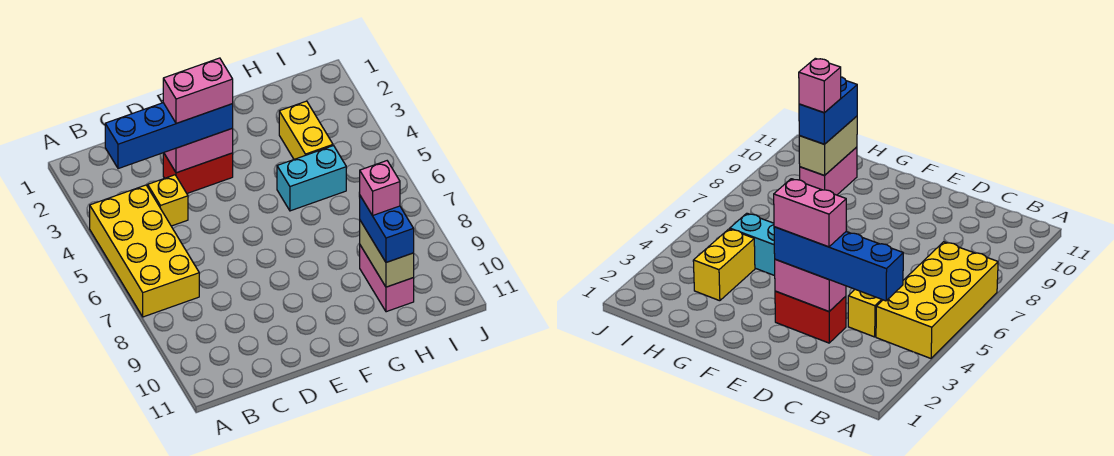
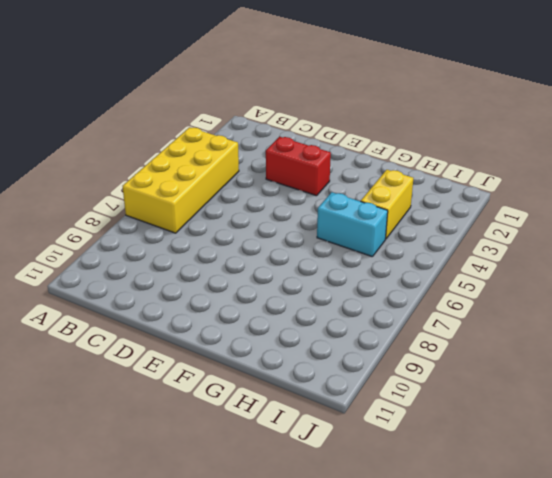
none -> yellow brick C4 level 1
none -> pink brick H9:H10 level 1
none -> pink brick D3:E3 level 2

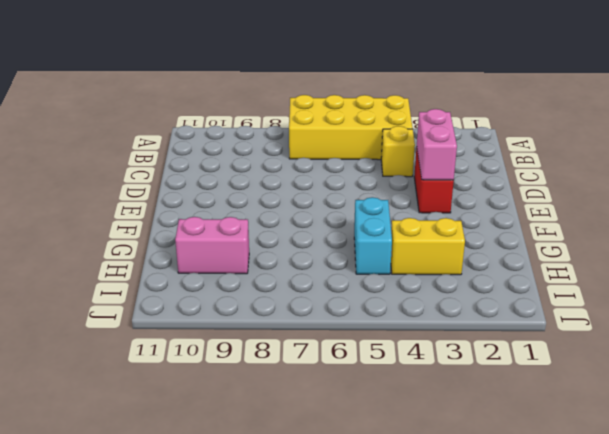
none -> tan brick H9:H10 level 2
none -> blue brick B3:E3 level 3
none -> blue brick H9:H10 level 3

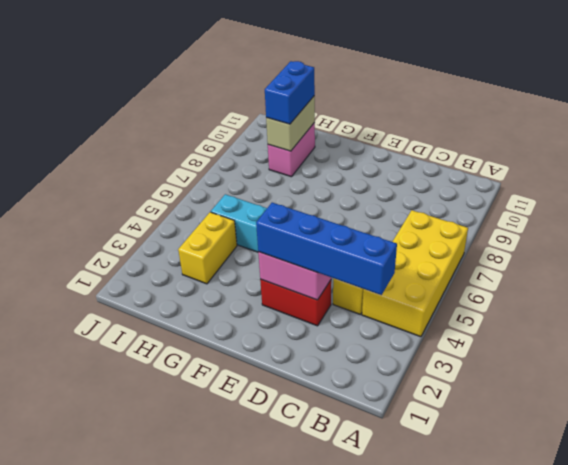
none -> pink brick D3:E3 level 4
none -> pink brick H9 level 4

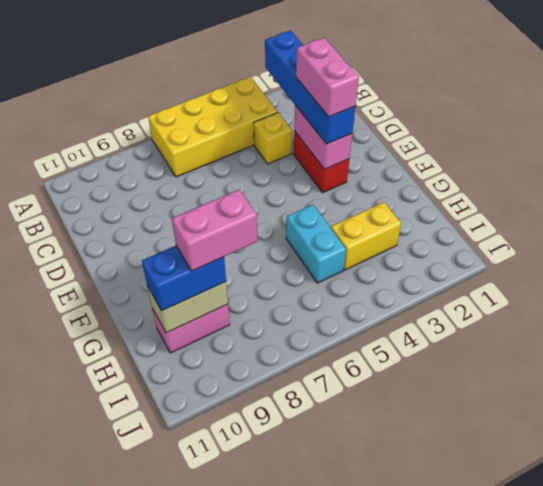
pink brick H8:H9 level 4 -> pink brick H9 level 4

